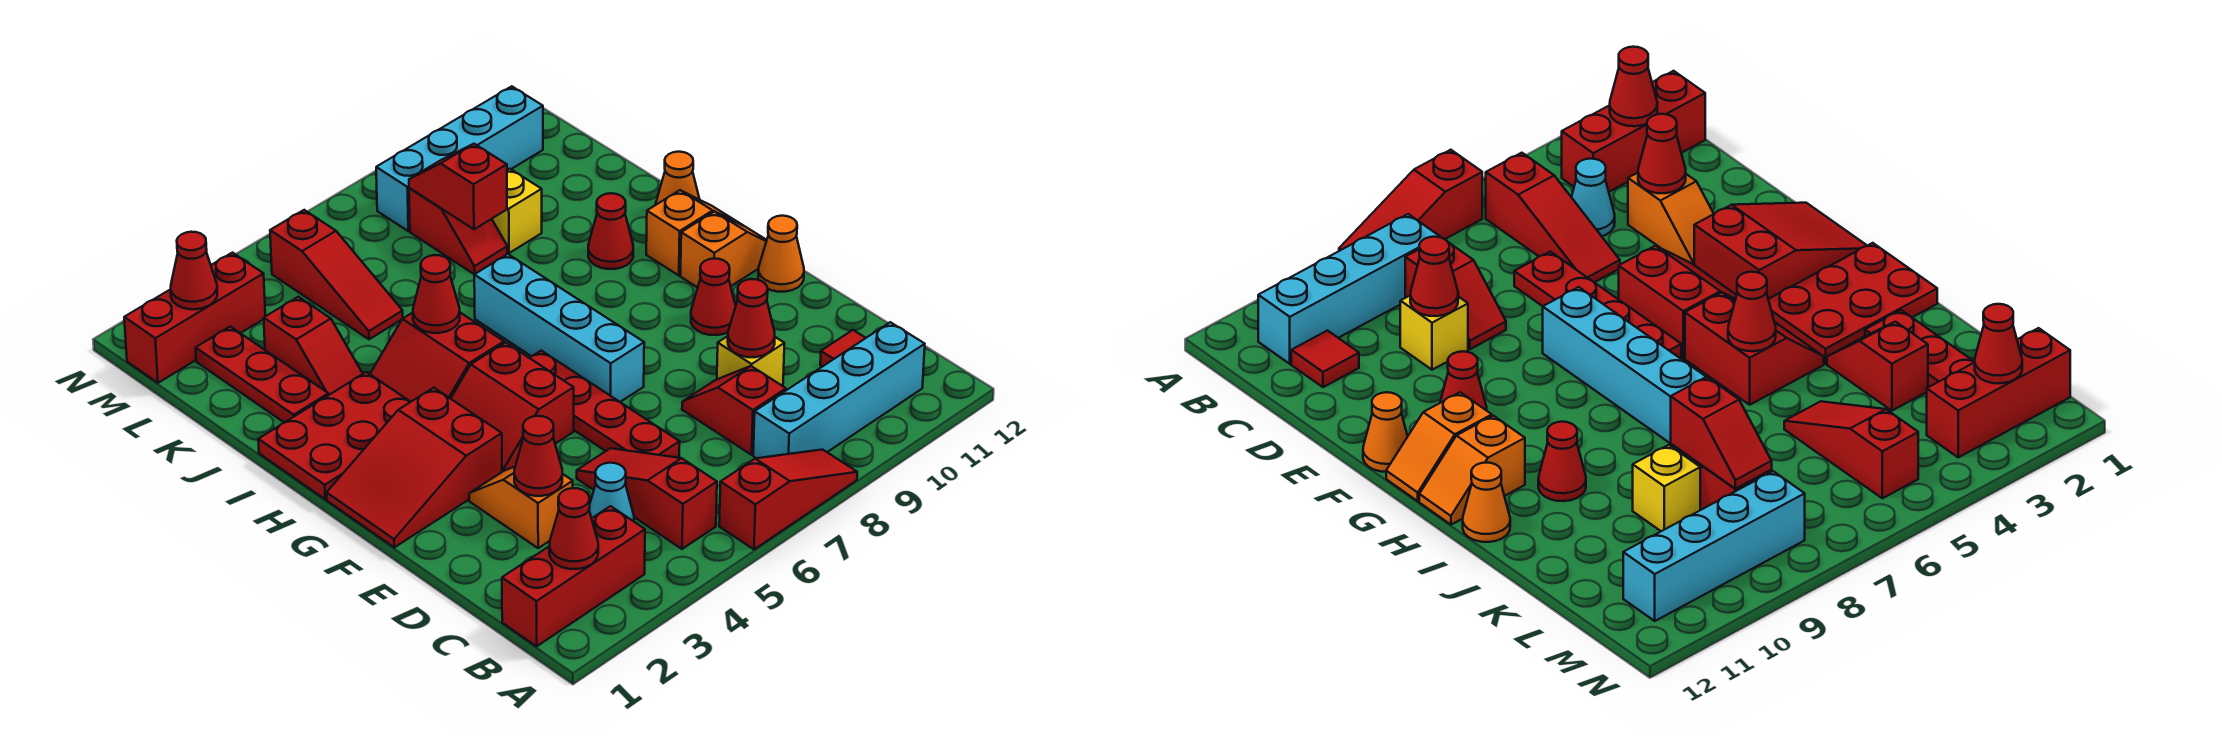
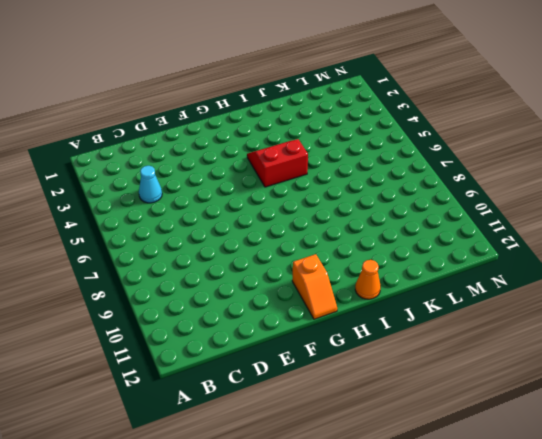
none -> red slope A6:A8 level 1 top 6
none -> red brick B1:B3 level 1
none -> red slope B5:D5 level 1 top B
none -> cyan brick B8:B11 level 1

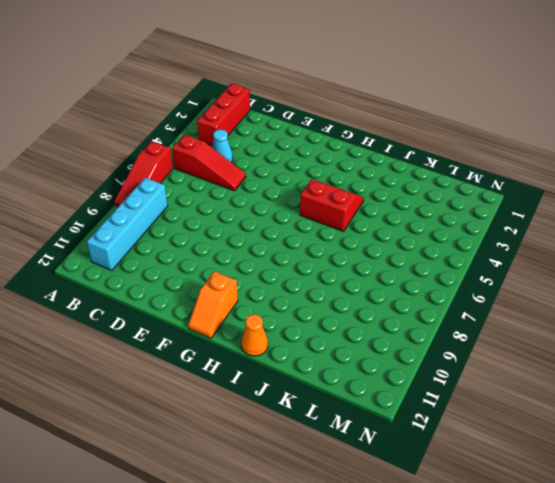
none -> red slope C8:D8 level 1 top C
none -> red tile C11 level 1
none -> orange slope D3:E3 level 1 top D
none -> red plate D6:G6 level 1

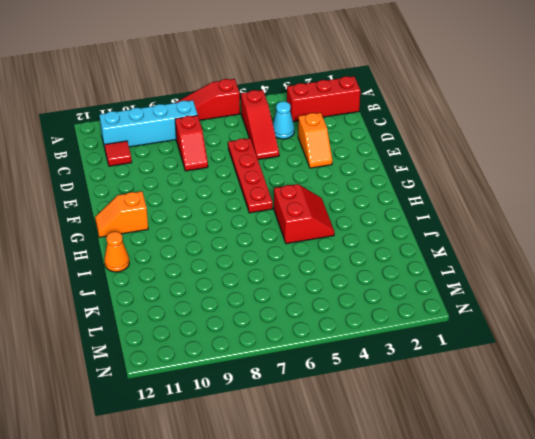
none -> yellow brick D9 level 1
none -> red slope F1:G3 level 1 top 3
none -> red slope F4:G5 level 1 top 5
none -> cyan brick F7:I7 level 1

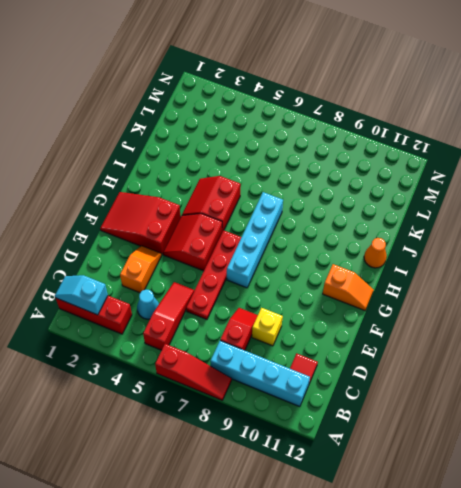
cyan slope B1:B2 level 2 top 2 -> red cone B2 level 2
none -> red cone F10 level 1
none -> orange cone F12 level 1
none -> red plate H1:I3 level 1
none -> orange slope H11:H12 level 1 top 11

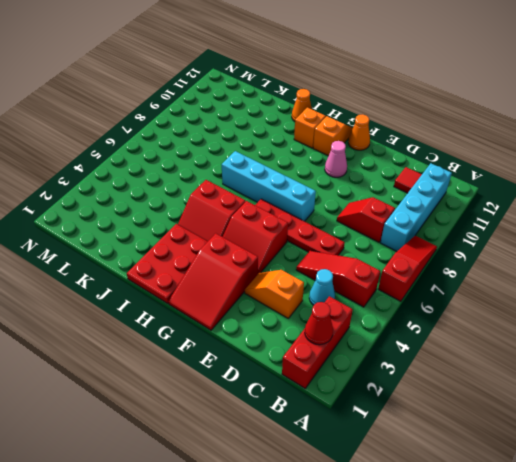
pink cone F10 level 1 -> red cone F10 level 1
none -> yellow brick D9 level 1
none -> red cone I10 level 1
none -> red plate J2:L2 level 1
none -> red slope J3:K3 level 1 top K

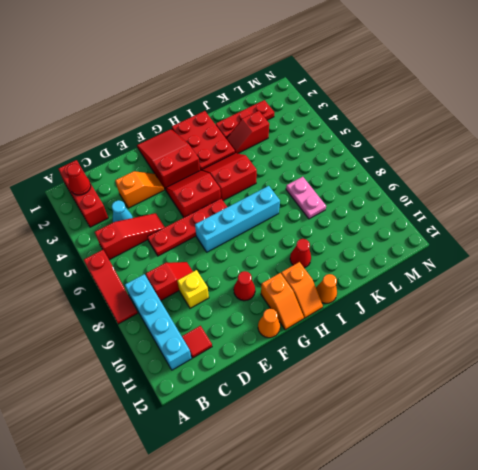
pink plate K7:K8 level 1 -> red slope K8:L8 level 1 top L
none -> red slope K5:M5 level 1 top M
none -> yellow brick K9 level 1
none -> red brick M1:M3 level 1
none -> cyan brick M8:M11 level 1

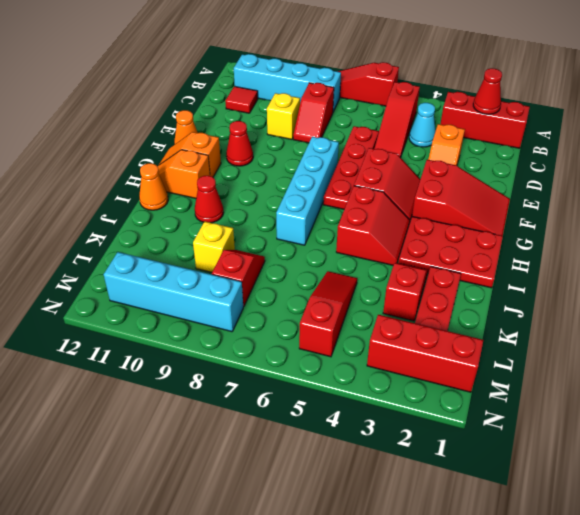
none -> red cone D3 level 2
none -> red cone D9 level 2
none -> red cone I5 level 2
none -> red slope K8:L8 level 2 top K

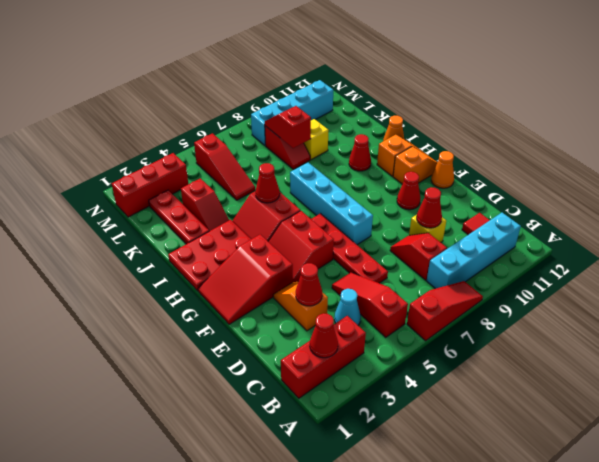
none -> red cone M2 level 2

